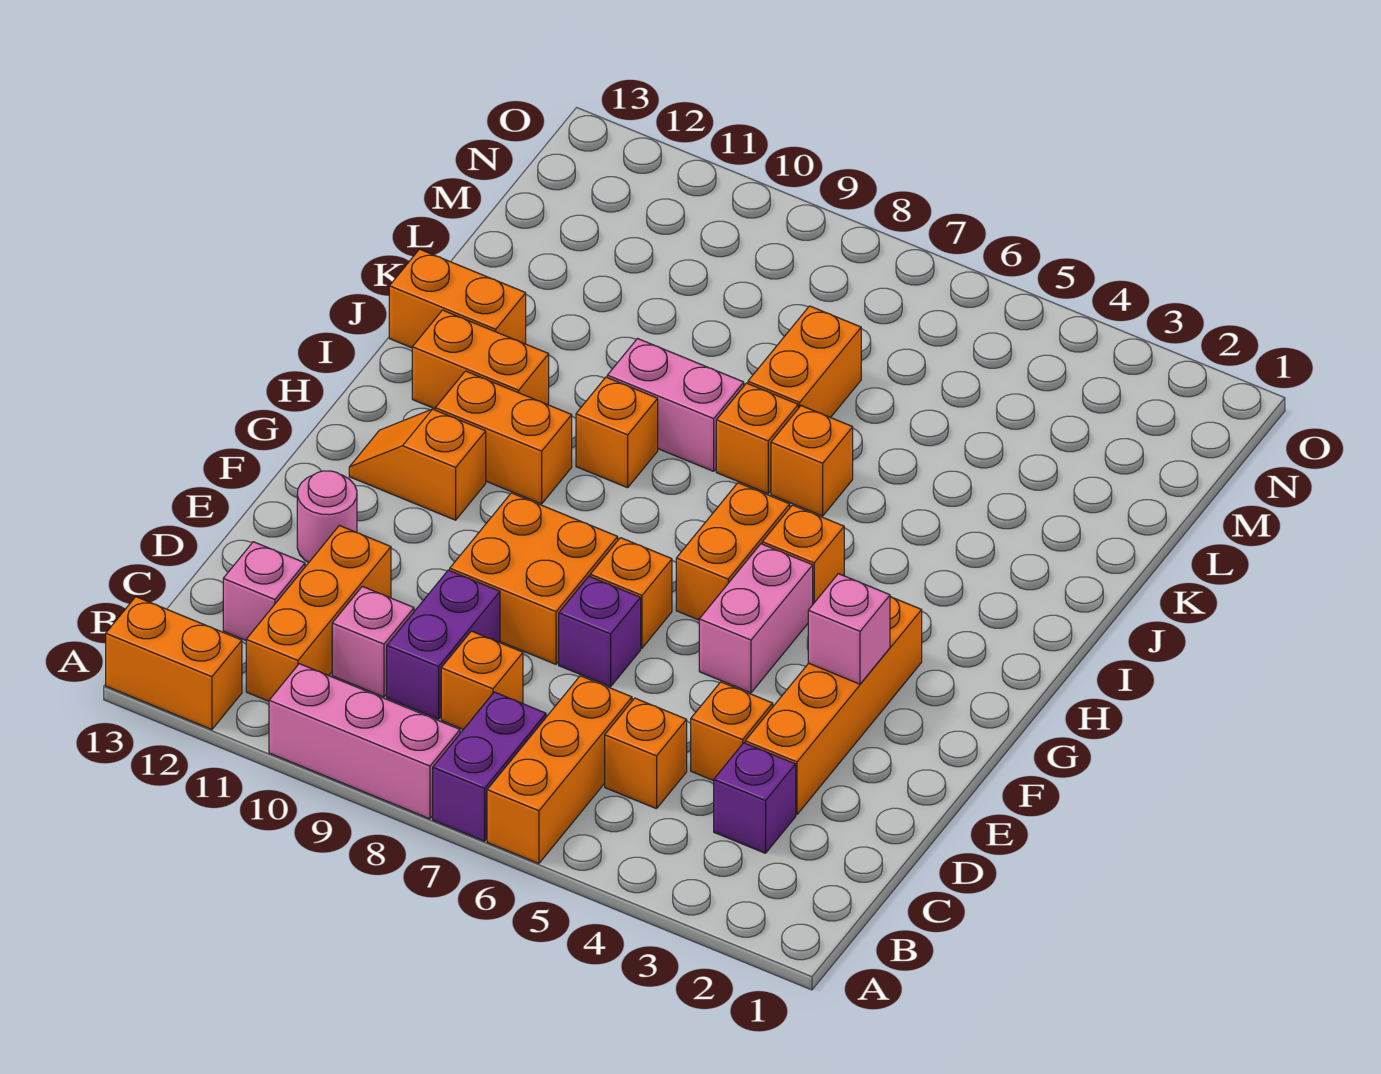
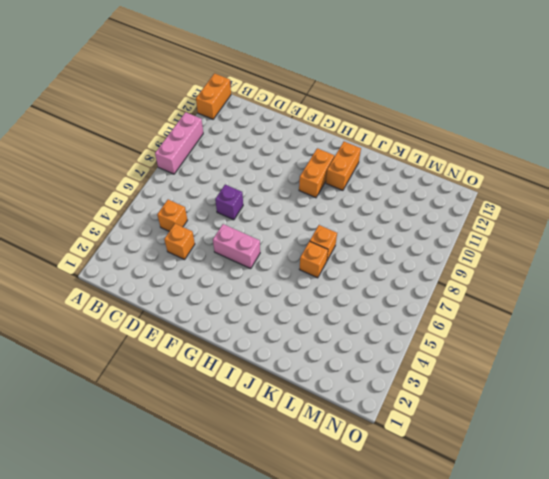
none -> orange brick A6:C6 level 1
none -> purple brick A7:B7 level 1
none -> orange brick B11:D11 level 1
none -> purple brick C3 level 1

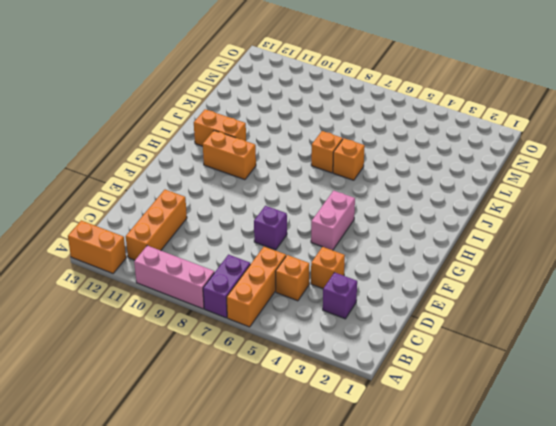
none -> orange brick C8 level 1
none -> purple brick C9:D9 level 1
none -> pink brick C10 level 1
none -> pink brick C12 level 1

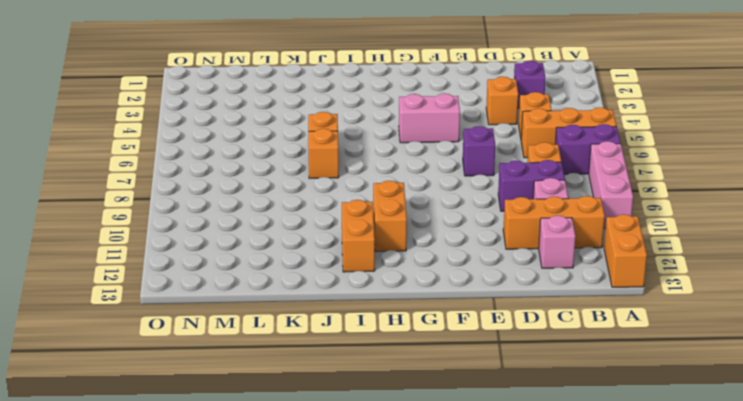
none -> orange brick D3:G3 level 1
none -> orange brick E8:F9 level 1
none -> pink round brick E12 level 1
none -> orange brick F7 level 1

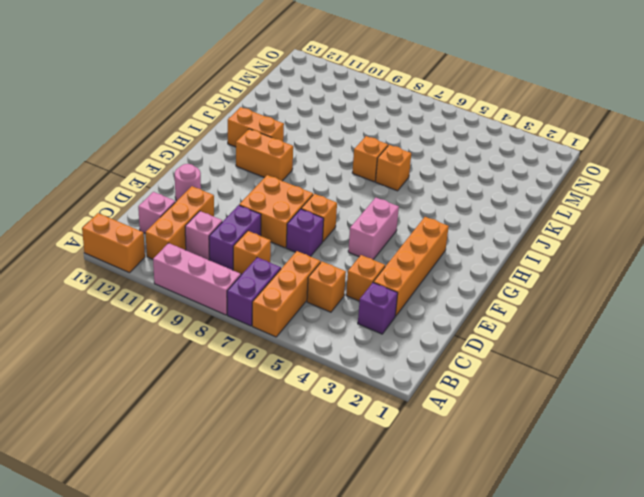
none -> orange brick G6:H6 level 1
none -> orange slope G11:G12 level 1 top 11
none -> orange brick H5 level 1
none -> orange brick I9 level 1

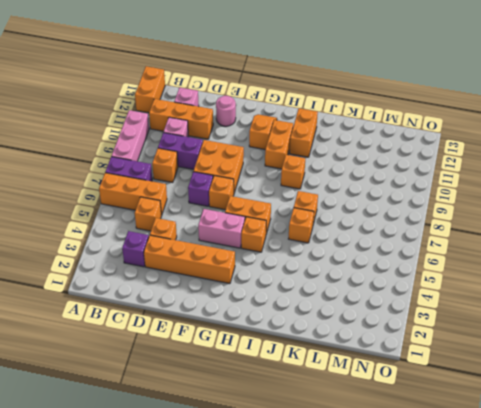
none -> pink brick J8:J9 level 1
none -> orange brick J12:J13 level 1
none -> orange brick K7:L7 level 1
none -> pink brick F3 level 2

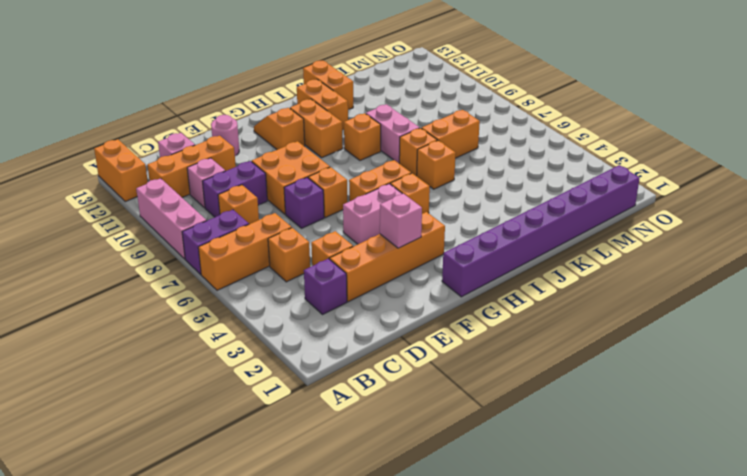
purple brick G1:N1 level 1 -> none

